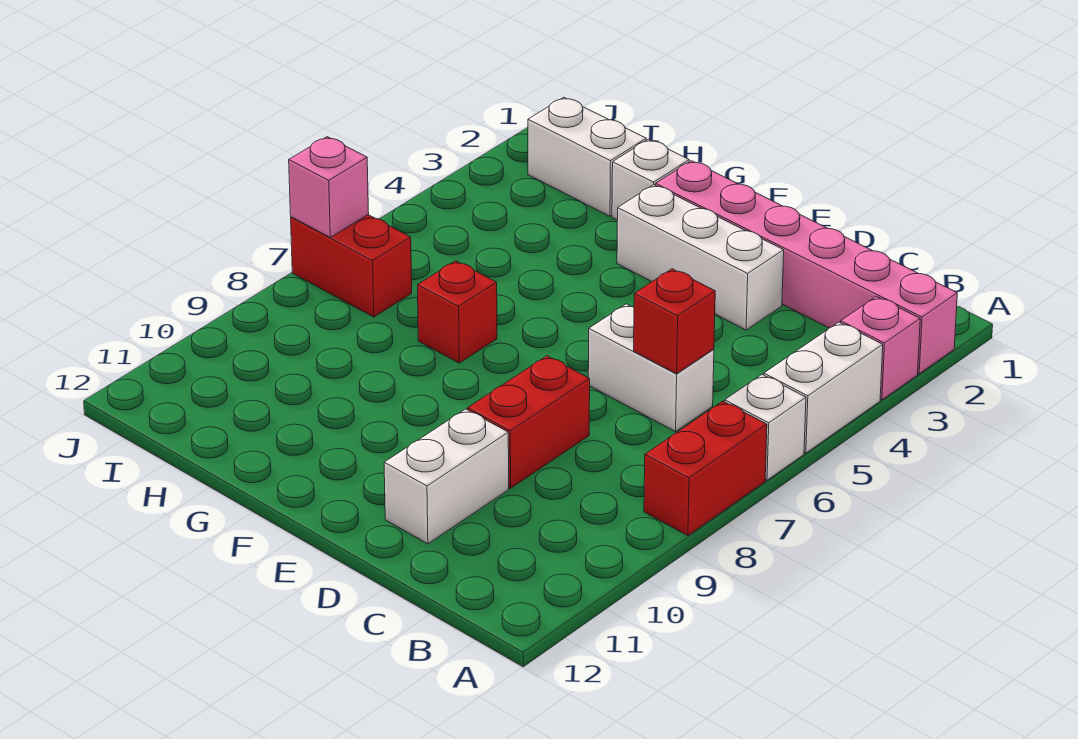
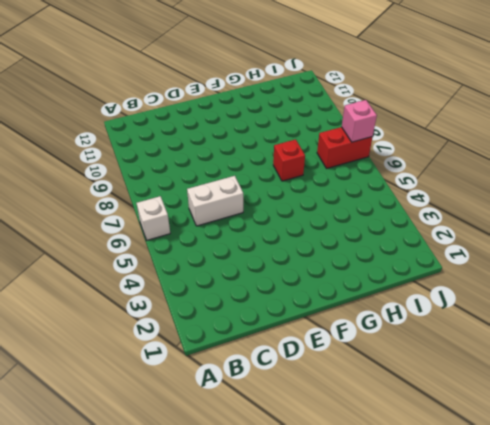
none -> pink brick A2:F2 level 1
none -> pink brick A3 level 1
none -> white brick A4:A5 level 1

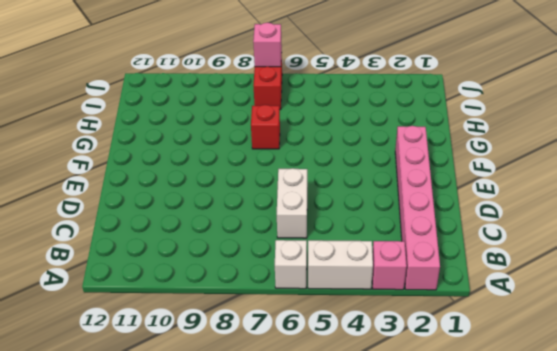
none -> red brick A7:A8 level 1
none -> white brick D3:F3 level 1
none -> red brick D8:D9 level 1

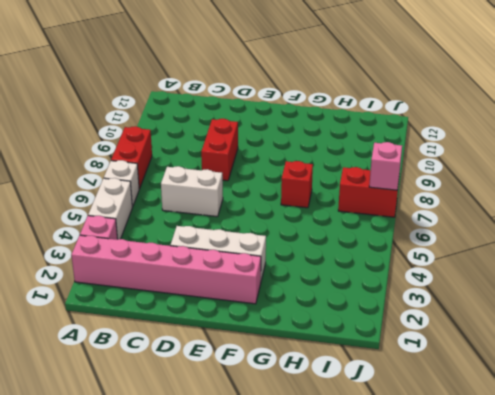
none -> white brick D10:D11 level 1
none -> white brick G2 level 1
none -> white brick H2:I2 level 1

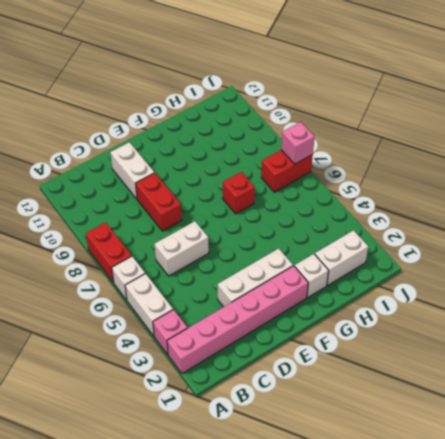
none -> red brick C6 level 2

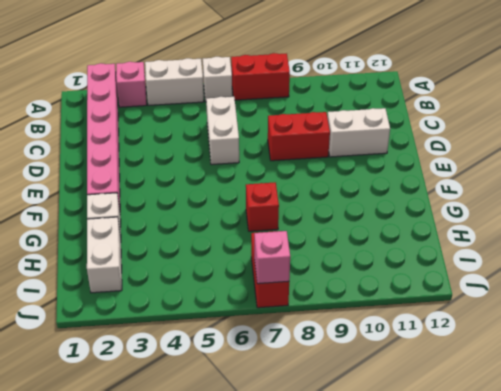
none -> white brick D3:F3 level 1
none -> red brick C6 level 2

